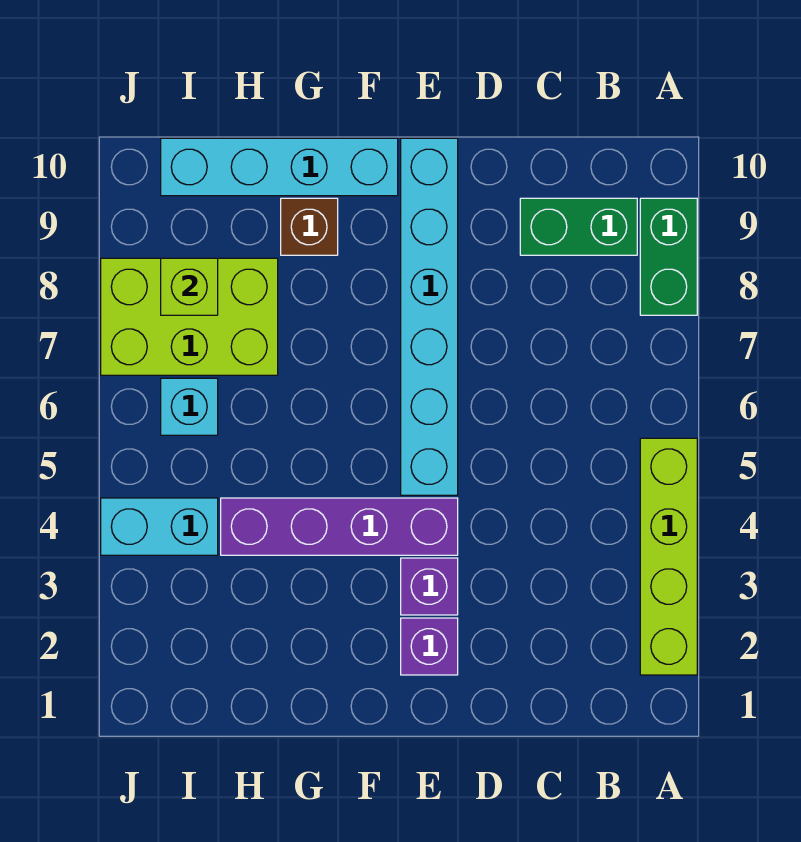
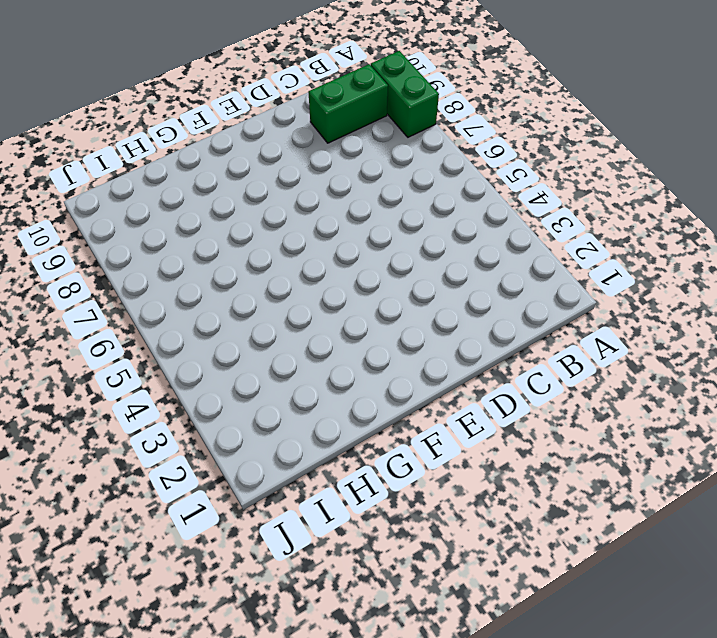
none -> lime brick A2:A5 level 1
none -> purple brick E2 level 1
none -> purple brick E3 level 1

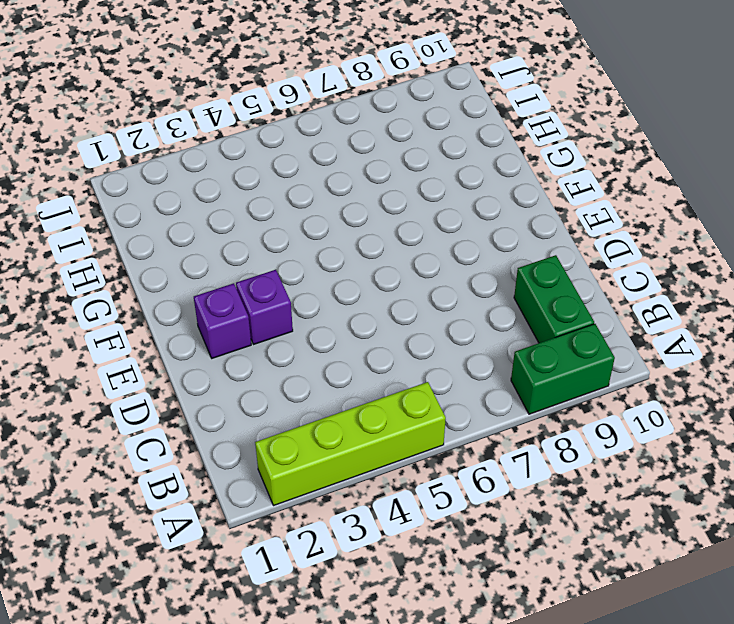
none -> purple brick E4:H4 level 1
none -> cyan brick E5:E10 level 1
none -> cyan brick F10:I10 level 1

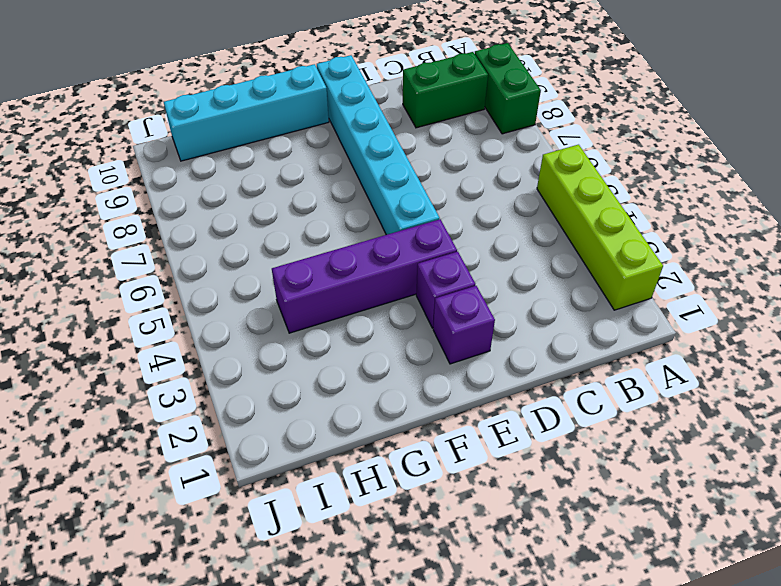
none -> brown brick G9 level 1
none -> lime brick H7:J8 level 1
none -> cyan brick I4:J4 level 1

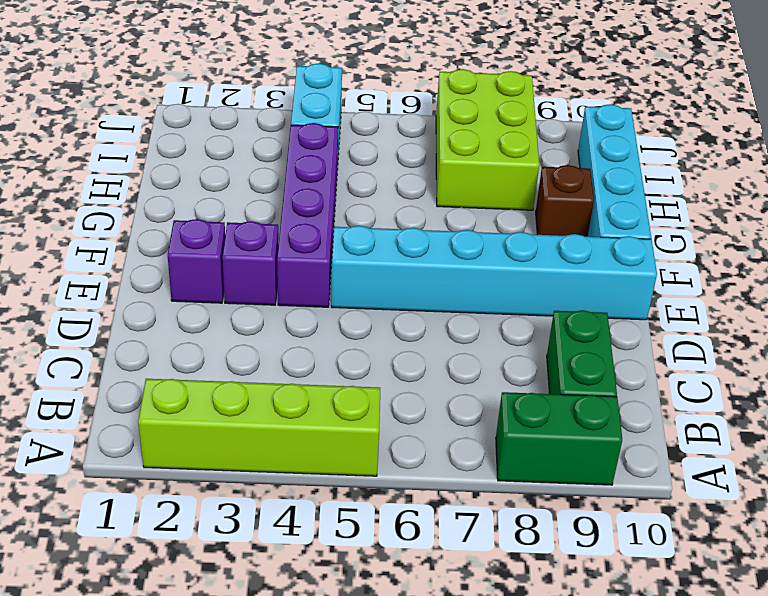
none -> cyan brick I6 level 1
none -> lime brick I8 level 2

